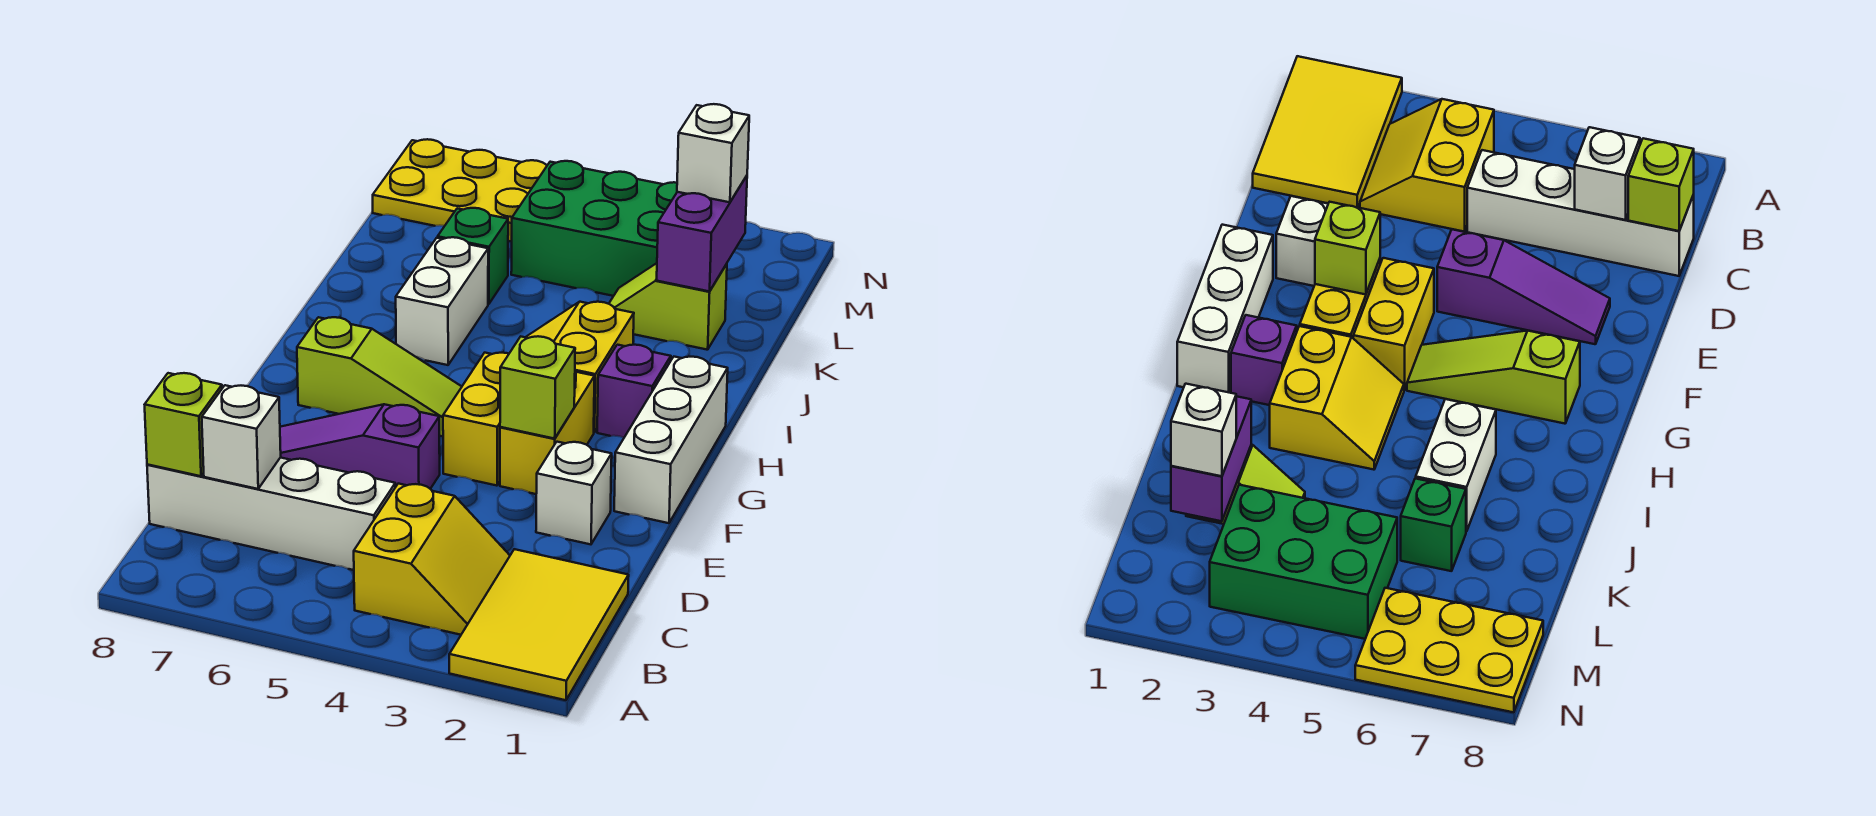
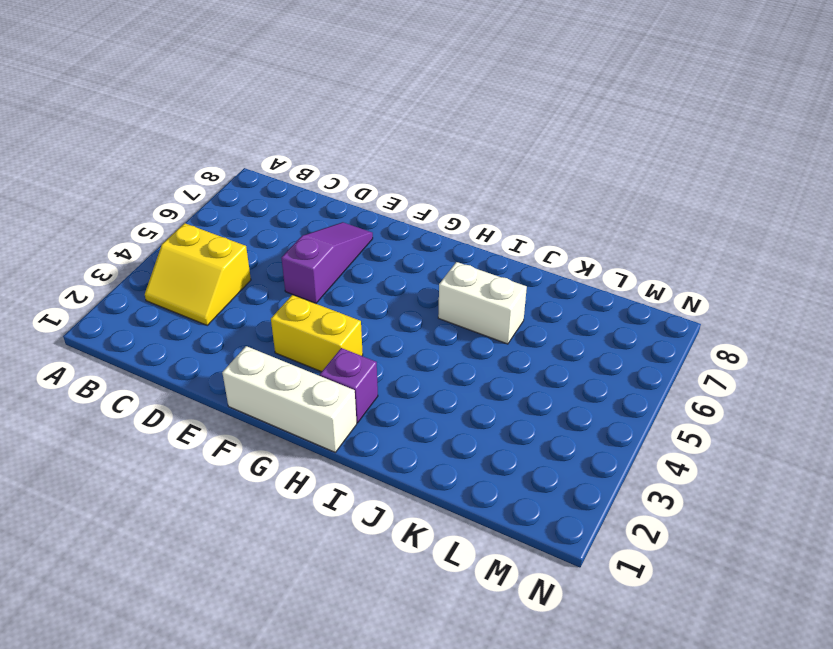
none -> yellow tile A1:C2 level 1
none -> white brick C5:C8 level 1
none -> white brick E2 level 1

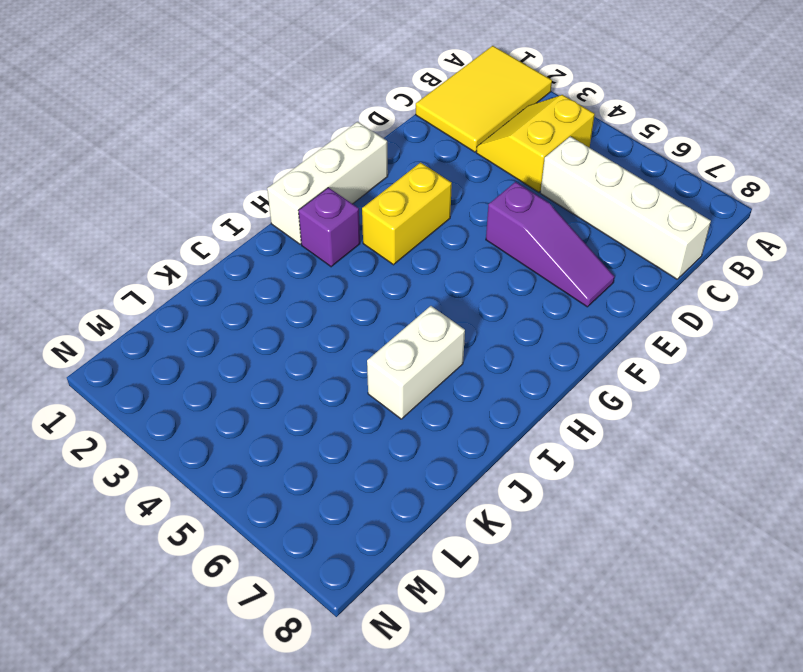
none -> white brick E2 level 1
none -> yellow brick F4:G4 level 1
none -> lime slope G5:G7 level 1 top 7

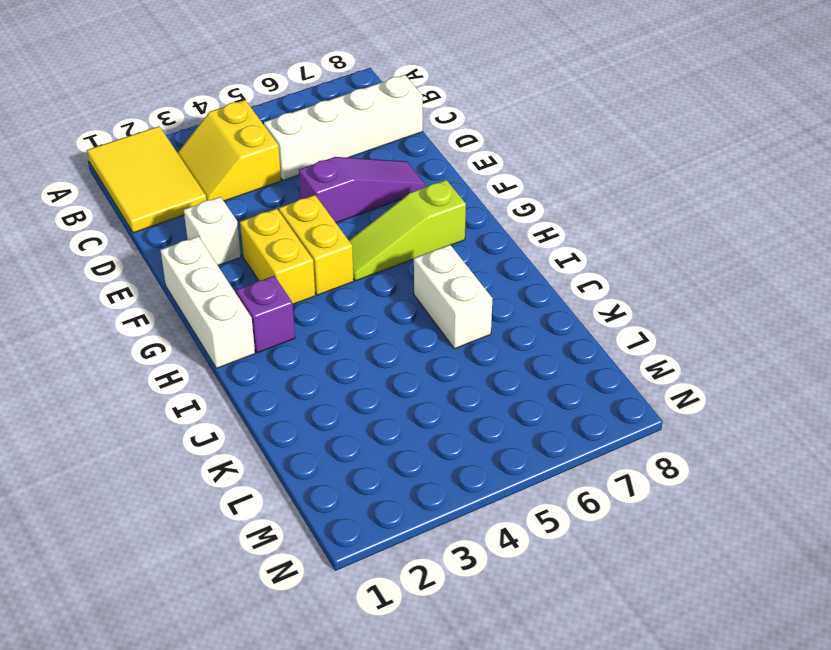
none -> yellow slope H3:I4 level 1 top 3
none -> lime slope K2:K3 level 1 top 2
none -> green brick K6 level 1

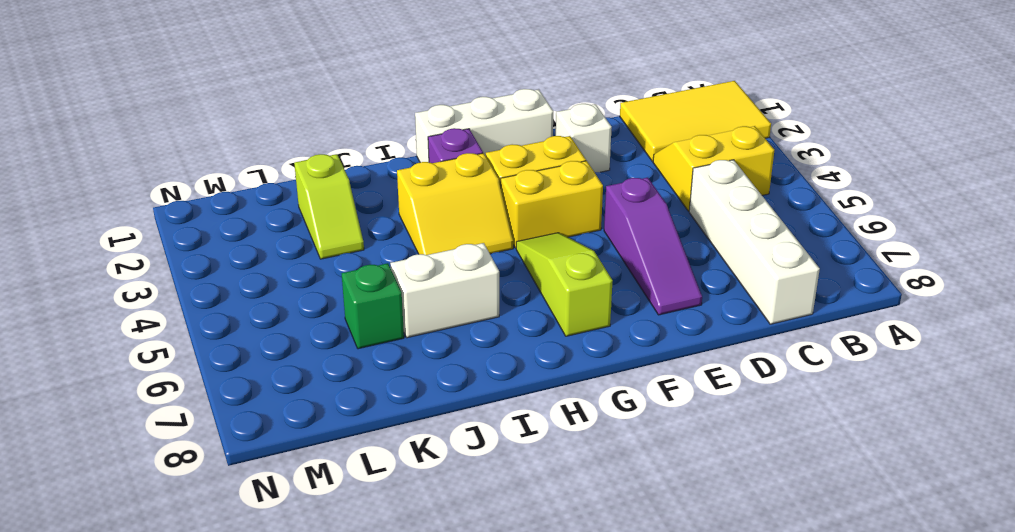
none -> green brick L3:M5 level 1
none -> yellow plate M6:N8 level 1
none -> white brick C7 level 2

